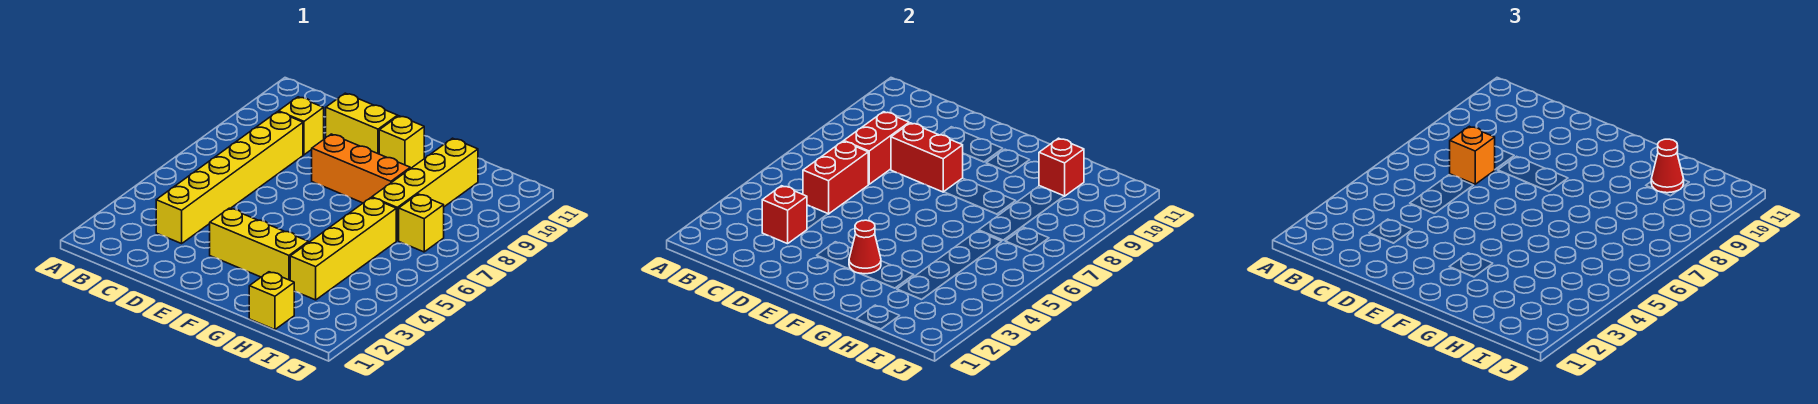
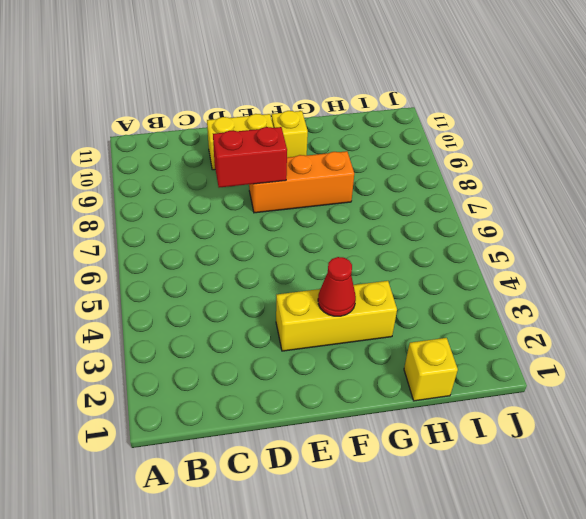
none -> yellow brick C3:C8 level 1
none -> yellow brick C9 level 1
none -> yellow brick H3:H6 level 1

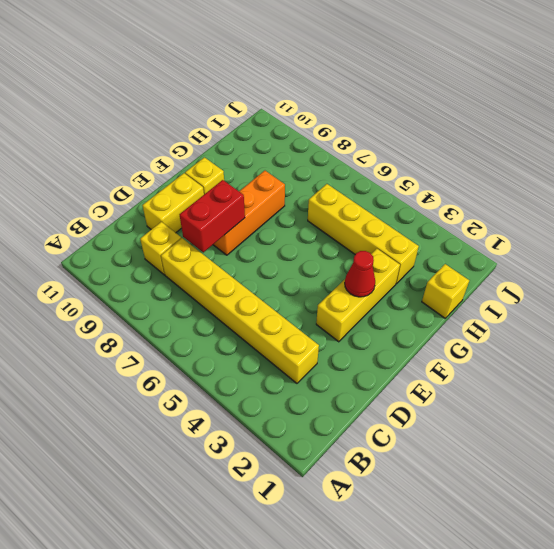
none -> yellow brick H7:H10 level 1
none -> yellow brick I7 level 1
none -> red brick C3 level 2

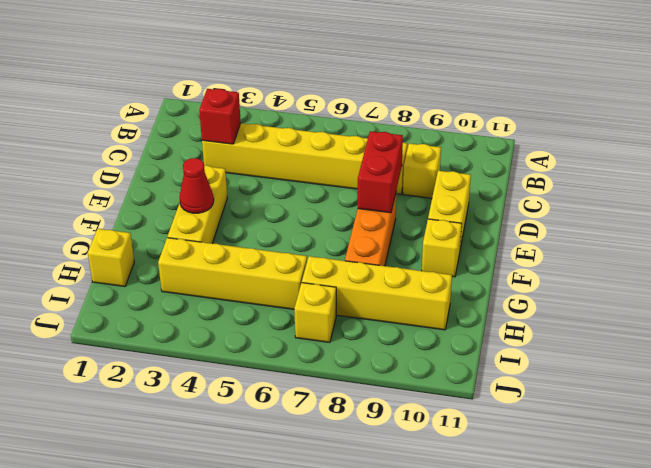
none -> red brick C5:C6 level 2
none -> red brick C7:C8 level 2
none -> red brick H10 level 2

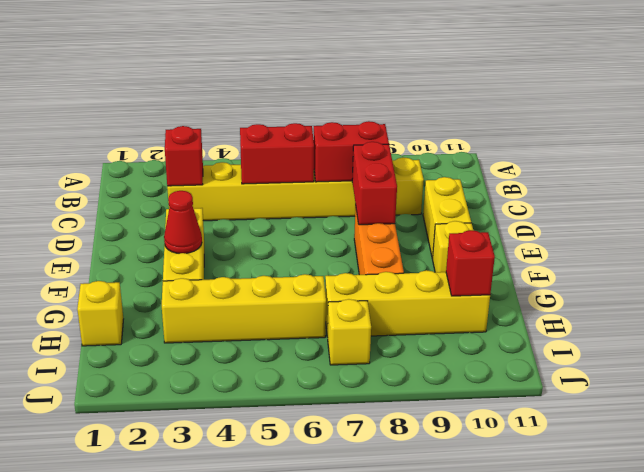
none -> orange brick C7 level 3
none -> red cone H10 level 3

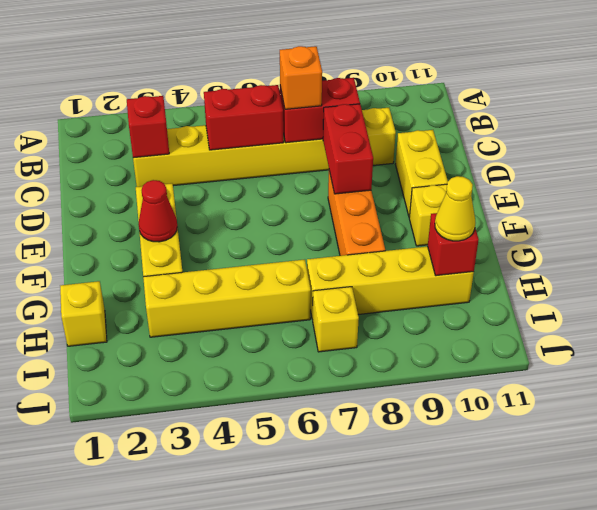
yellow cone H10 level 3 -> red cone H10 level 3

